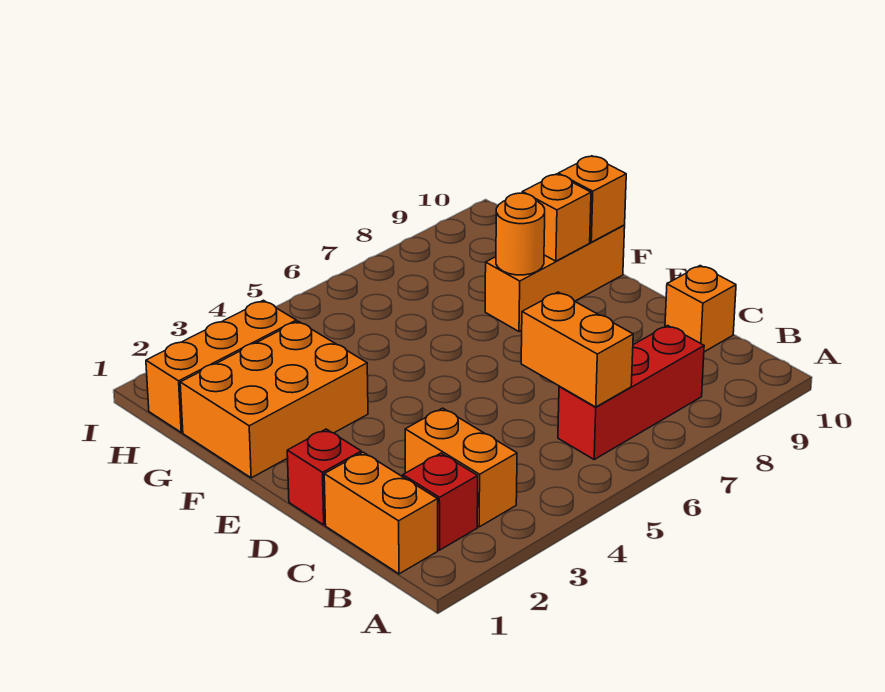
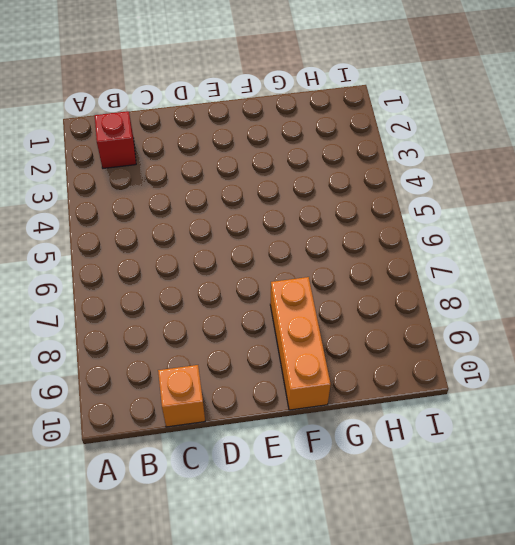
none -> orange brick B1:C1 level 1
none -> orange brick B3:C3 level 1
none -> red brick B6:B8 level 1

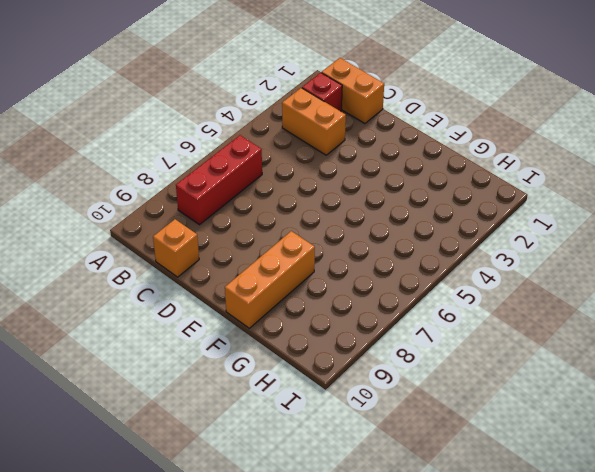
none -> red brick D1 level 1
none -> orange brick F1:G3 level 1
none -> orange brick H1:H3 level 1

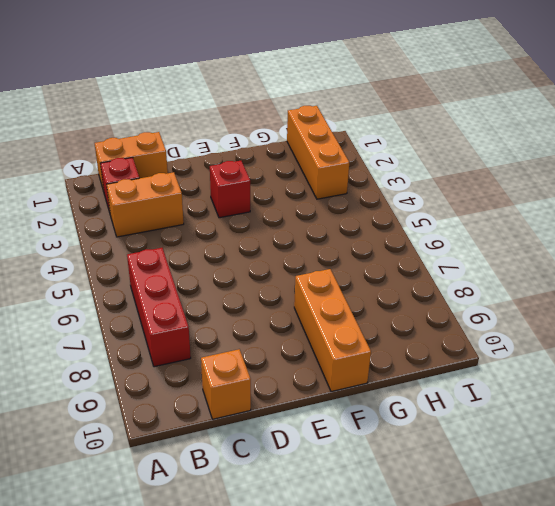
red brick E3 level 1 -> red brick D1 level 1
none -> orange brick F1:G3 level 1
none -> orange brick B6:C6 level 2
none -> orange round brick F8 level 2

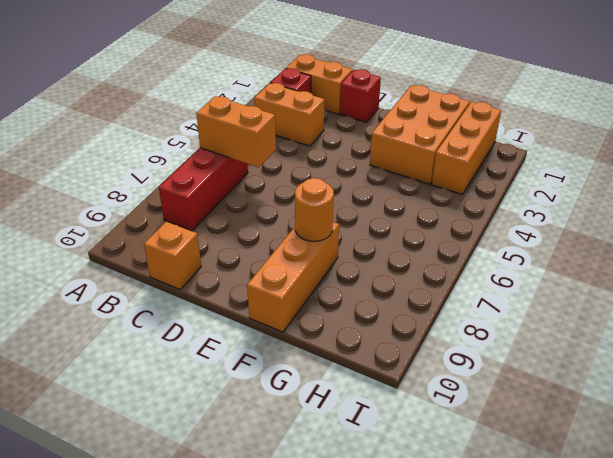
none -> orange brick F9 level 2
none -> orange brick F10 level 2

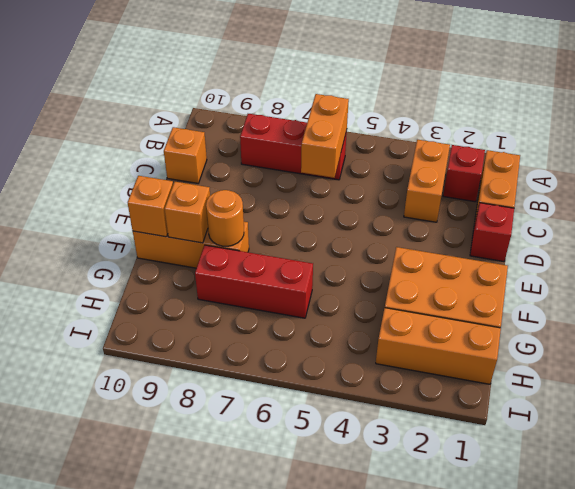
red brick G6:G8 level 1 -> none

